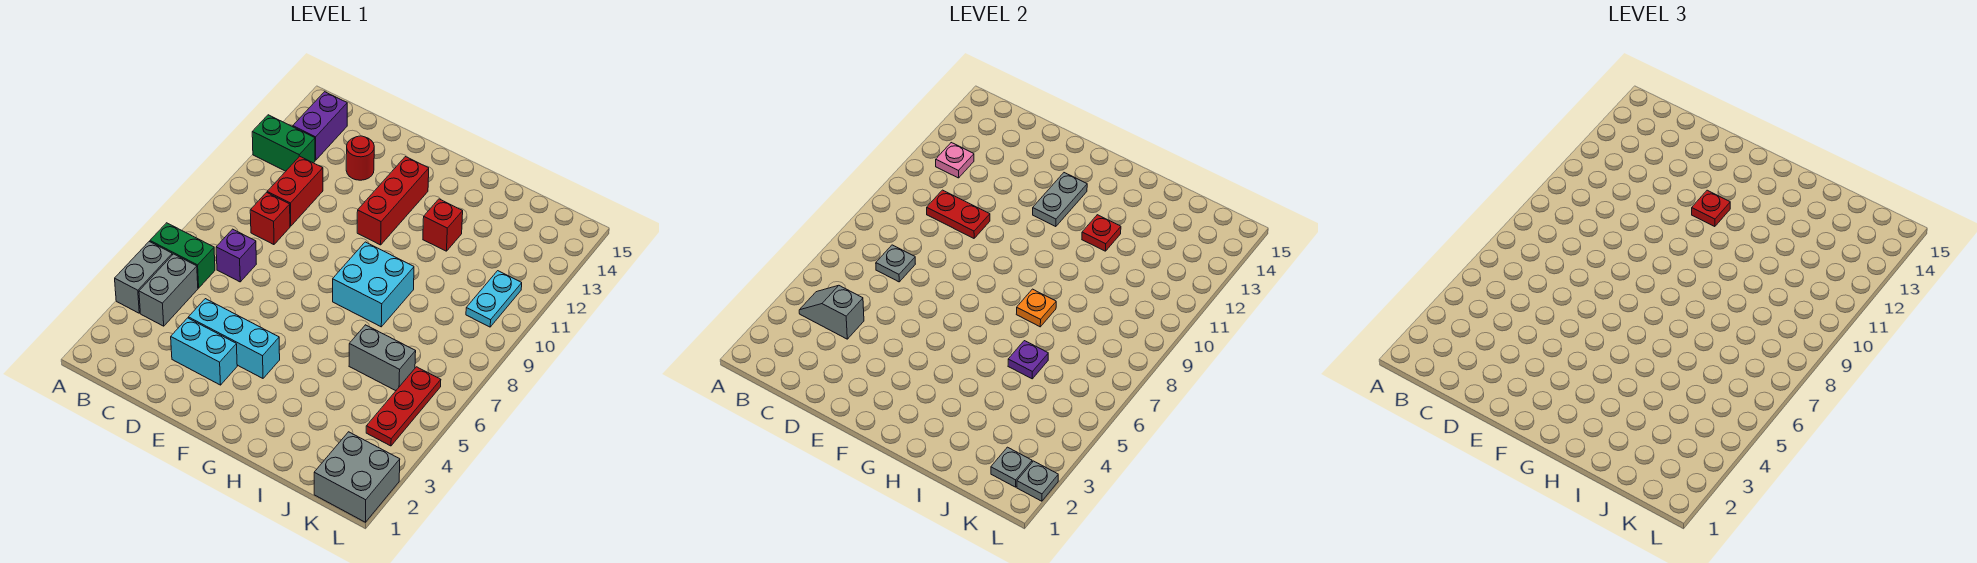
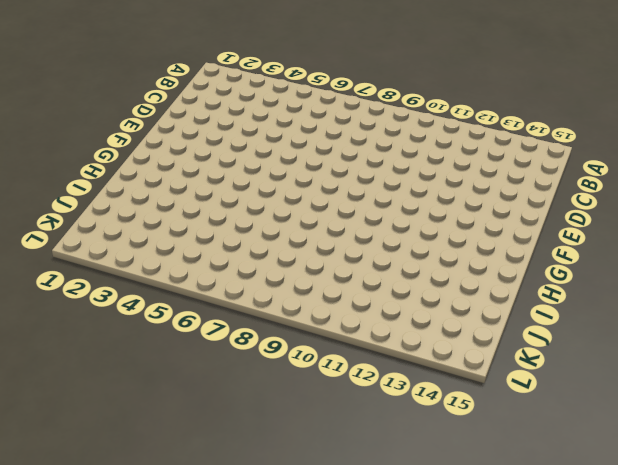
none -> grey brick A4:A5 level 1
none -> green brick A6:B6 level 1
none -> green brick A12:B12 level 1

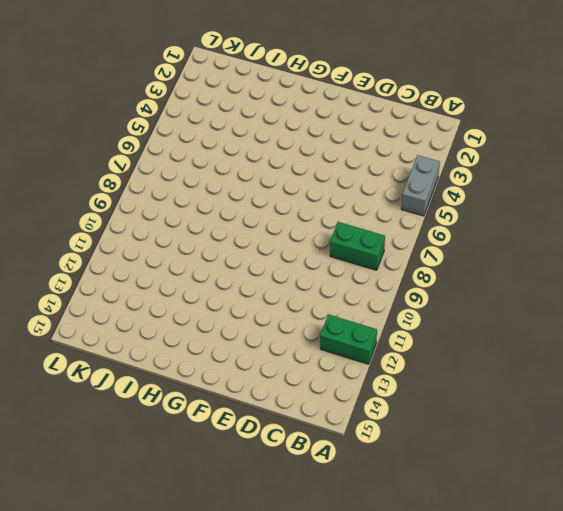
green brick B8:C8 level 1 -> green brick A6:B6 level 1
none -> grey brick B4:B5 level 1
none -> purple brick B13:B14 level 1
none -> purple brick C7 level 1

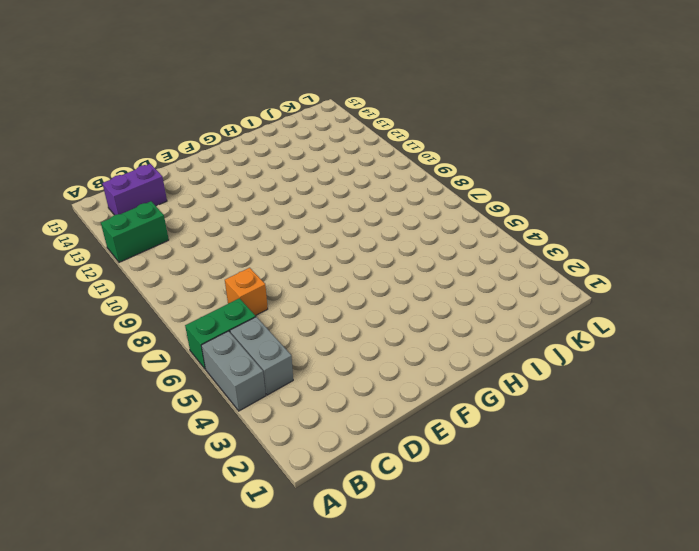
purple brick B14:C14 level 1 -> purple brick B13:B14 level 1
orange brick C7 level 1 -> purple brick C7 level 1
none -> red brick C9 level 1
none -> red brick C10:C11 level 1
none -> cyan brick D3:E3 level 1

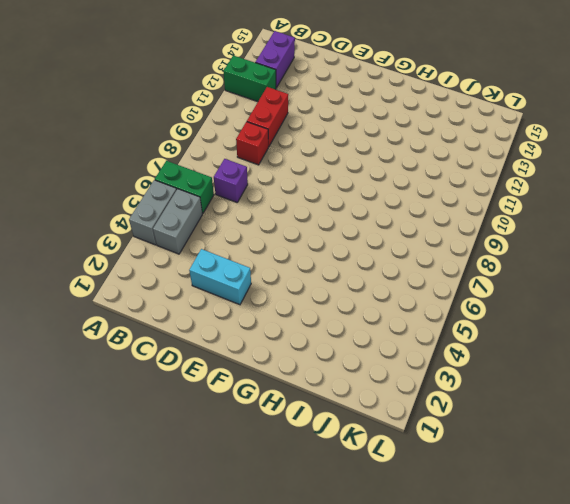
none -> cyan brick D4:F4 level 1
none -> red round brick D13 level 1
none -> red brick F11:F13 level 1

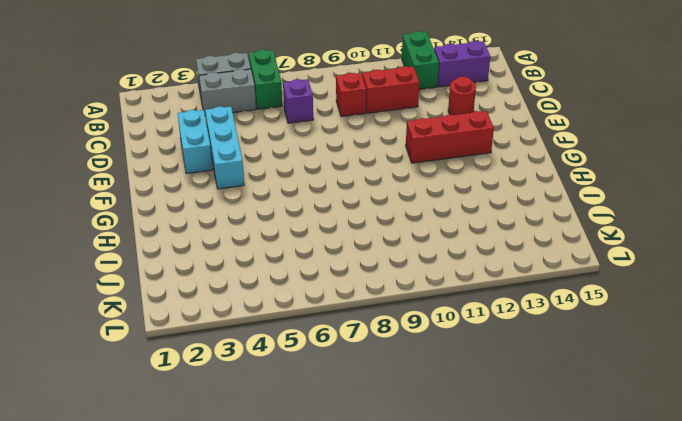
none -> cyan brick G8:H9 level 1
none -> red brick H12 level 1
none -> grey brick I6:J6 level 1

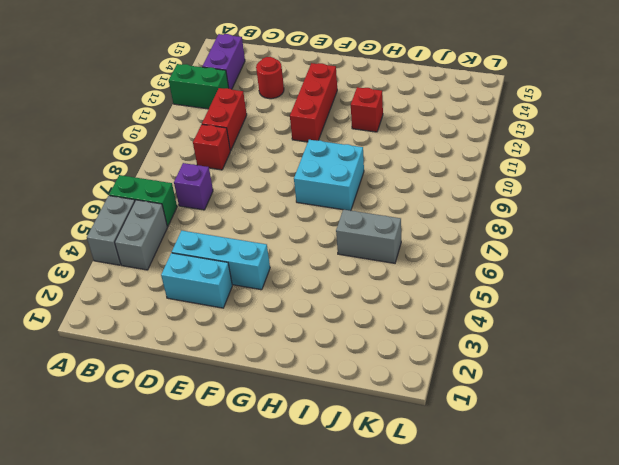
none -> grey brick K1:L2 level 1
none -> red plate K4:K6 level 1
none -> cyan plate K10:K11 level 1

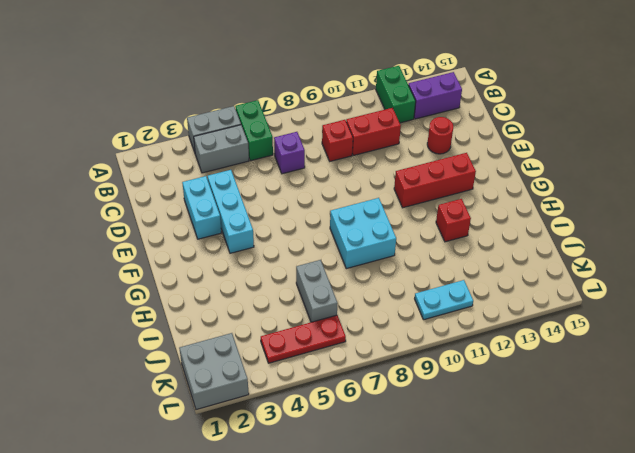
none -> grey slope B4:C4 level 2 top C
none -> pink plate B12 level 2
none -> grey plate C7 level 2

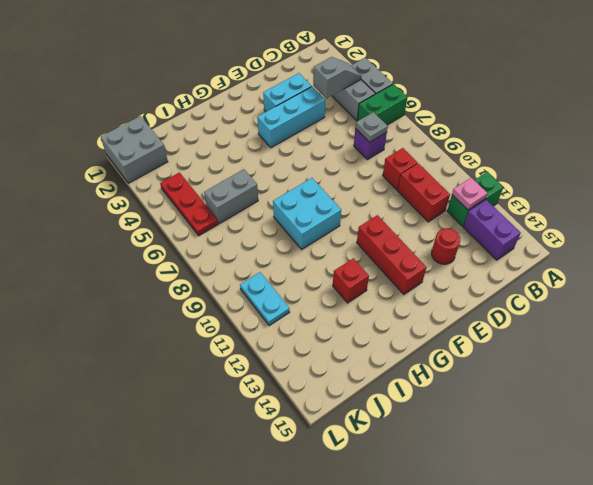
none -> red plate C10:D10 level 2
none -> grey plate F12:F13 level 2
none -> orange plate H8 level 2

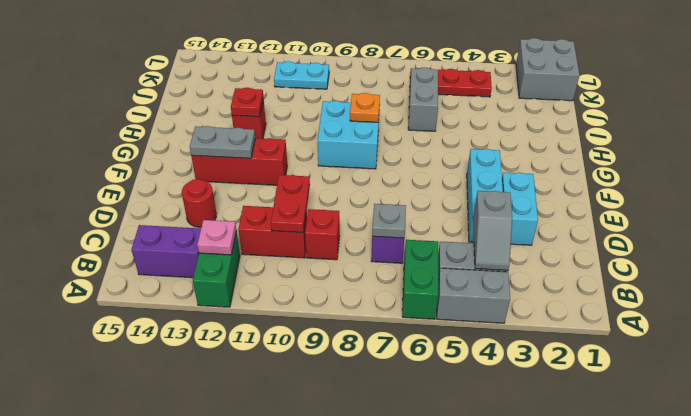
none -> purple plate I6 level 2
none -> grey plate K2 level 2
none -> grey plate L2 level 2

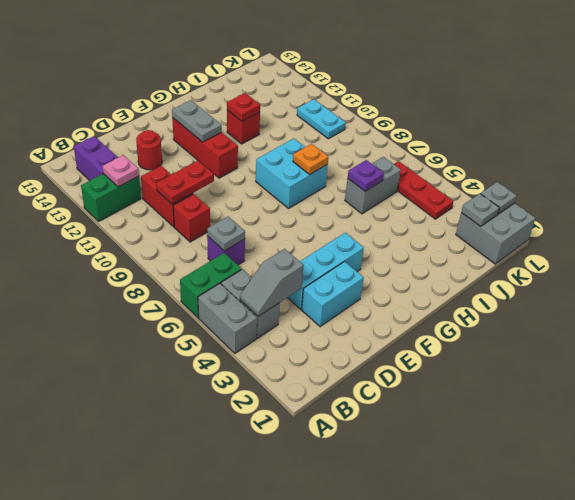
none -> red plate F12 level 3

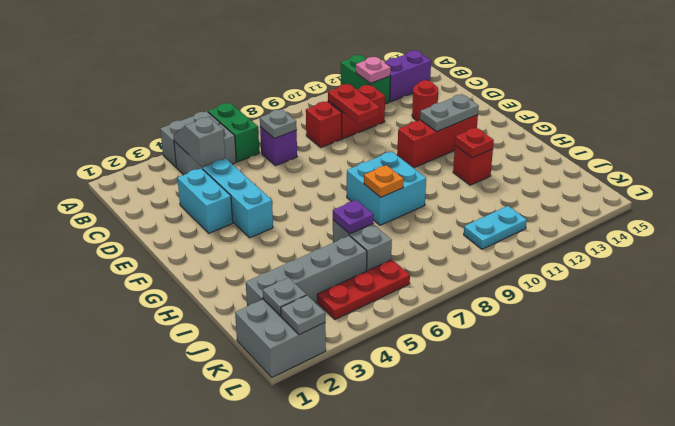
grey brick J2:J5 level 1 -> none
none -> red plate F12 level 3

